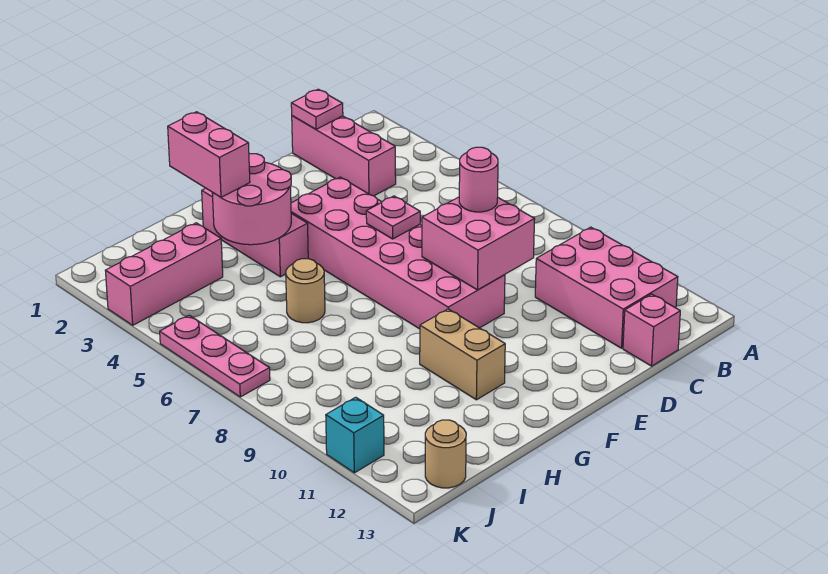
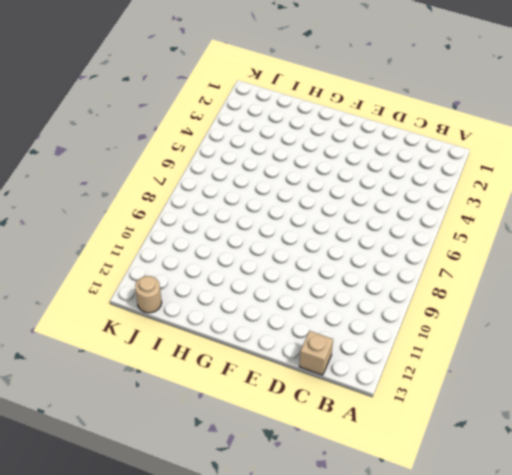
tan brick C13 level 1 -> pink brick C13 level 1
none -> pink brick B10:C12 level 1
none -> pink brick C1:C3 level 1
none -> pink brick E4:F9 level 1

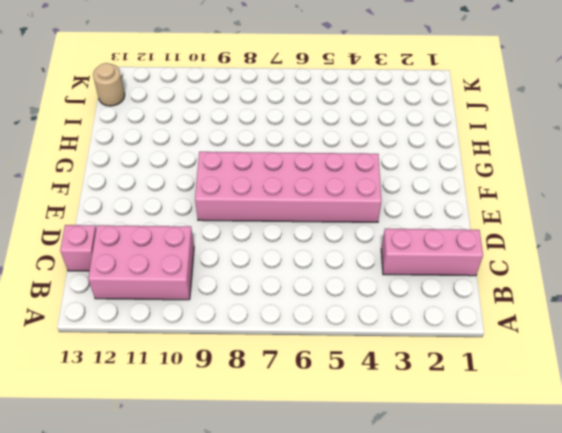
none -> pink brick G2:G4 level 1
none -> tan brick G10:G11 level 1
none -> tan round brick H6 level 1

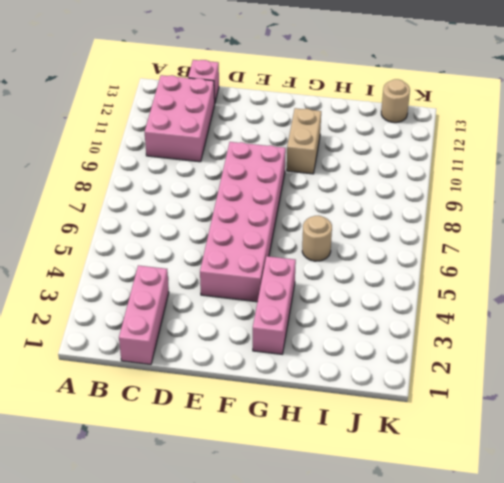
none -> pink brick I3:K3 level 1
none -> pink plate K5:K7 level 1
none -> cyan brick K11 level 1

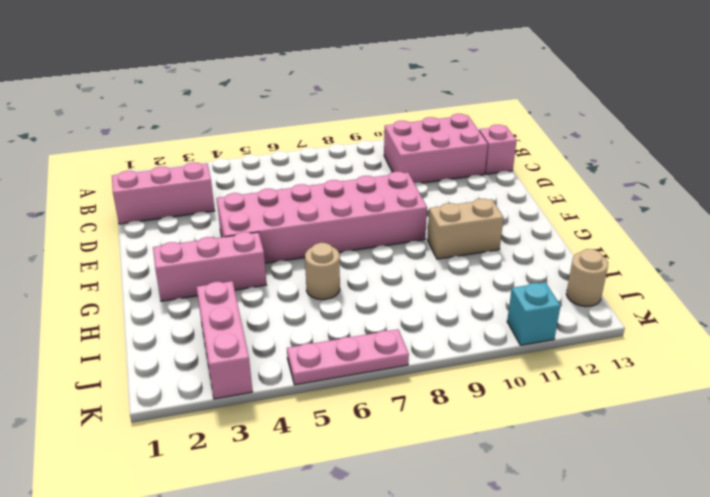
none -> pink plate C1 level 2
none -> pink brick D8:E9 level 2
none -> pink plate E6 level 2

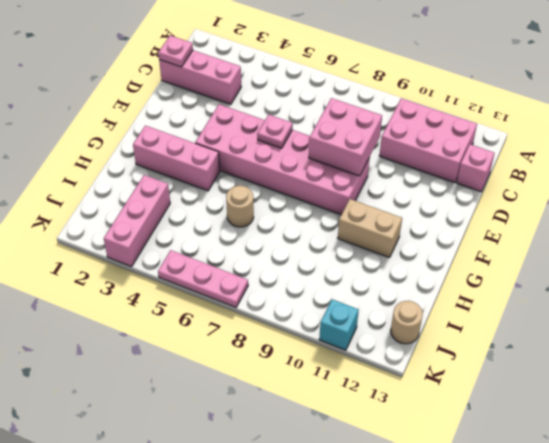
none -> pink round brick G3:H4 level 2
none -> pink round brick D8 level 3
none -> pink brick H2:H3 level 3

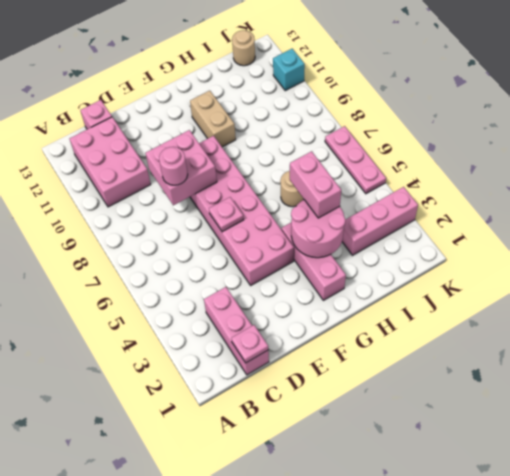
pink brick H4:H5 level 3 -> pink brick H2:H3 level 3

